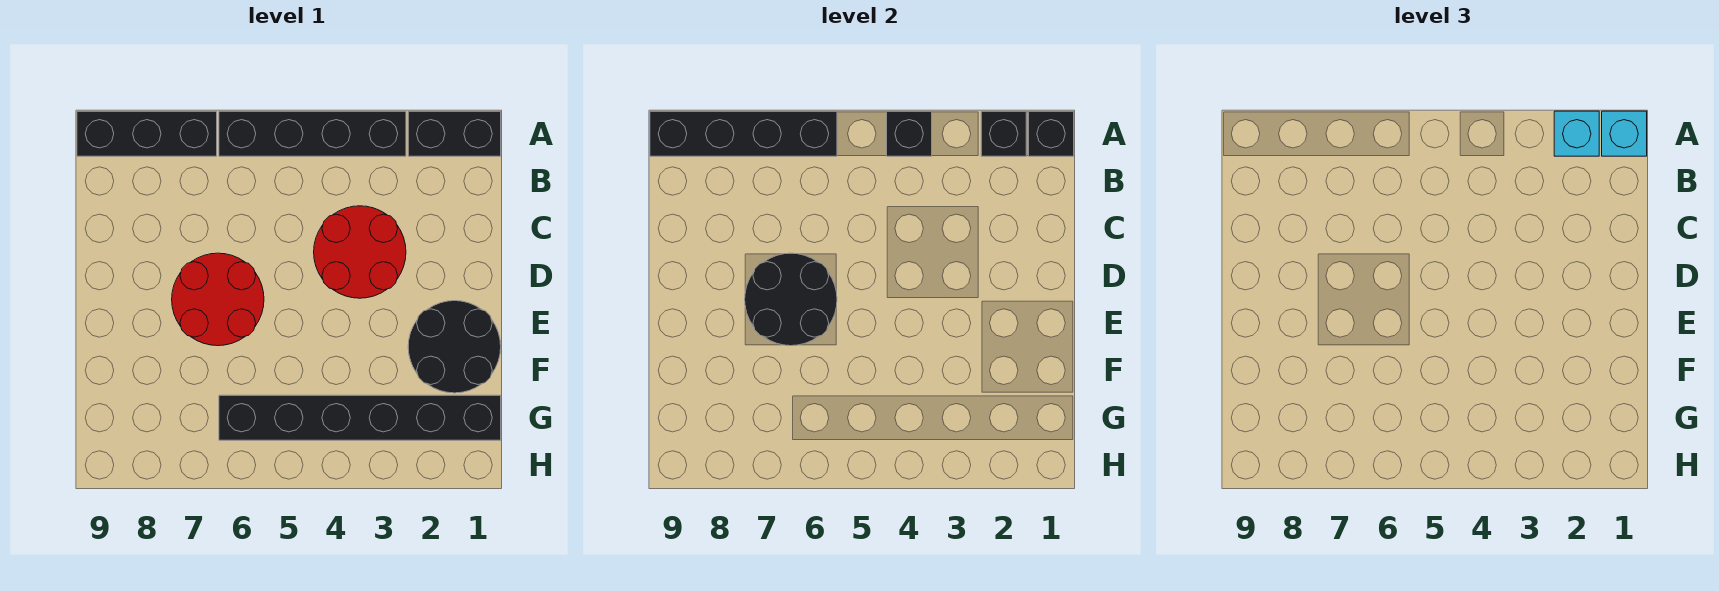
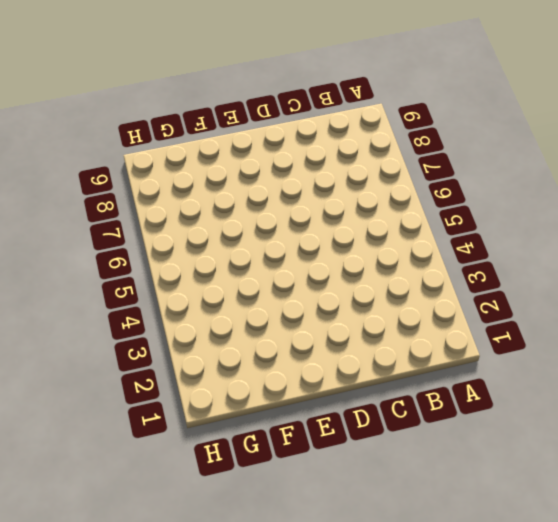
none -> black brick A1:A2 level 1
none -> black brick A3:A6 level 1
none -> black brick A7:A9 level 1

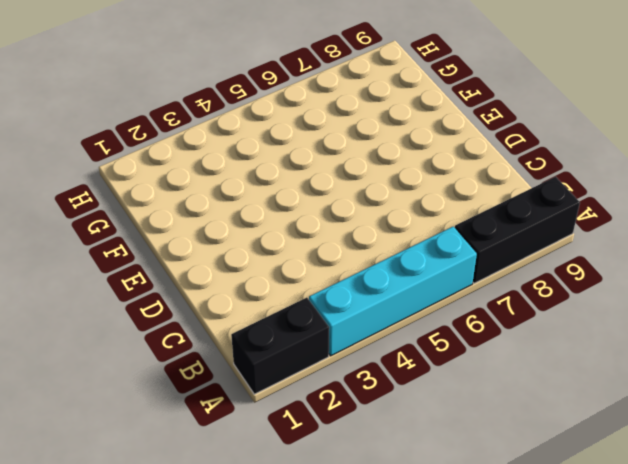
cyan brick A3:A6 level 1 -> black brick A3:A6 level 1
none -> red round brick C3:D4 level 1
none -> red round brick D6:E7 level 1
none -> black round brick E1:F2 level 1

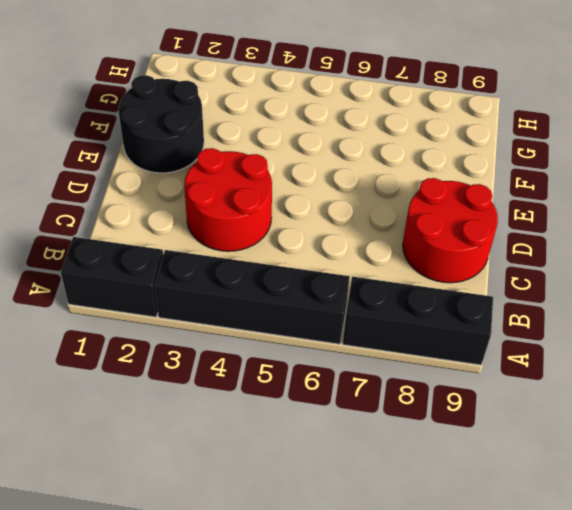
red round brick C8:D9 level 1 -> red round brick D6:E7 level 1
none -> black brick G1:G6 level 1
none -> black brick A1 level 2
none -> black brick A2 level 2

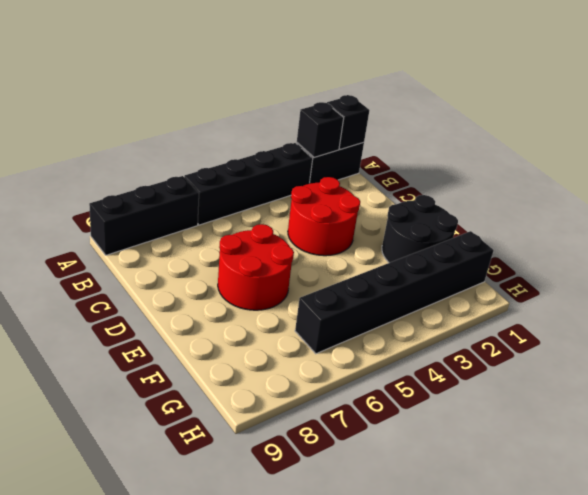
none -> black brick A4 level 2
none -> black brick A6:A9 level 2
none -> black round brick D6:E7 level 2

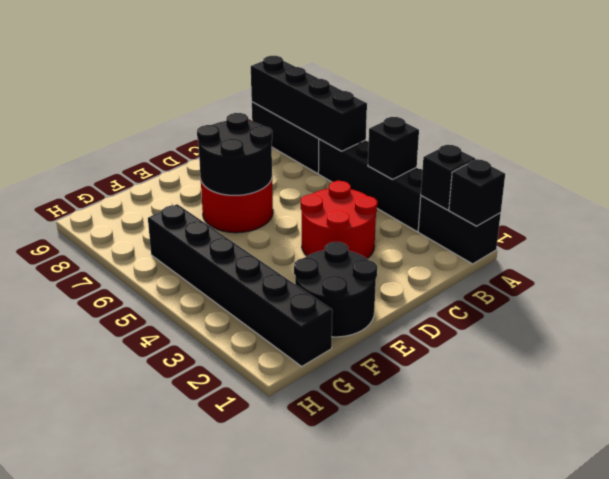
none -> cyan brick A1 level 3
none -> cyan brick A2 level 3

